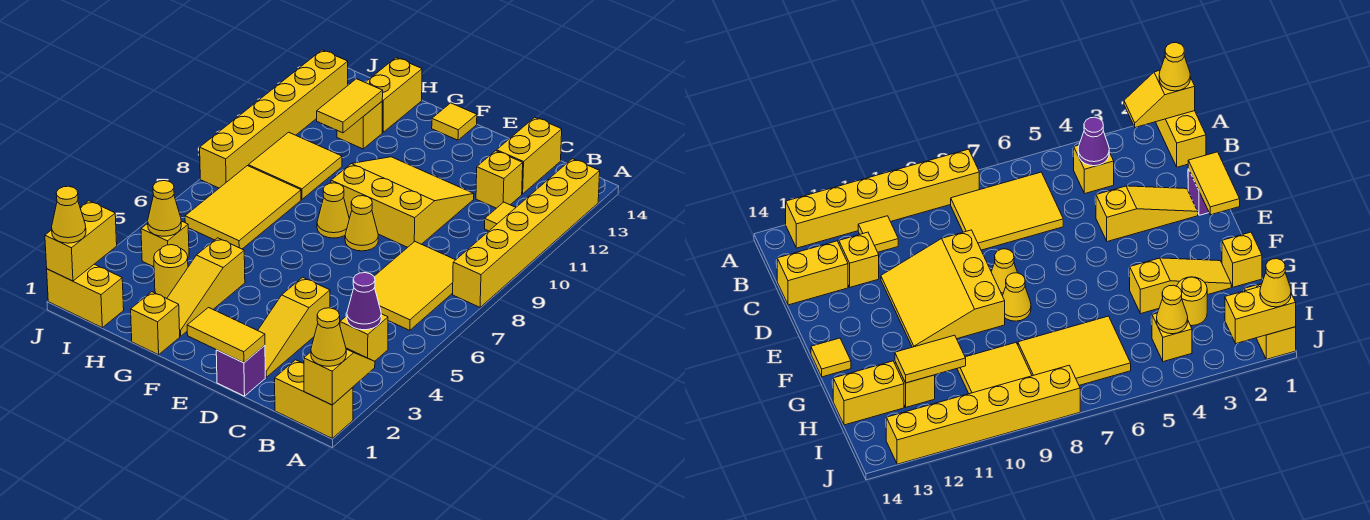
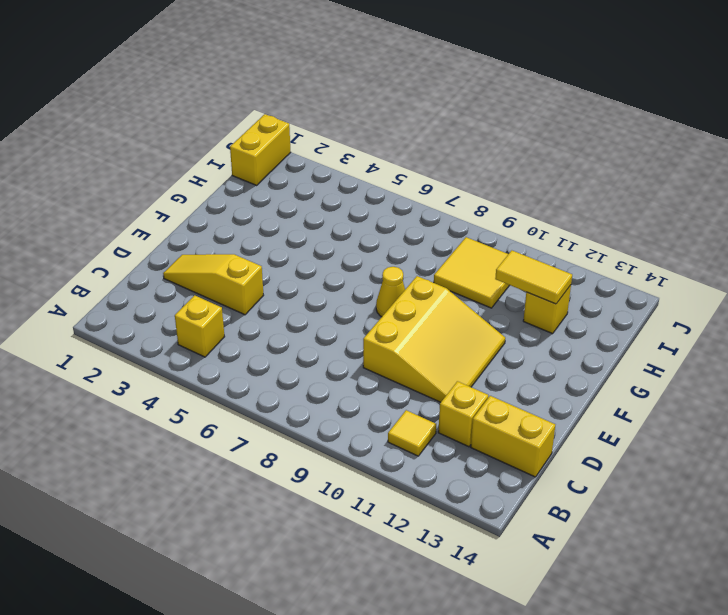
none -> yellow brick A1:B1 level 1
none -> yellow brick A8:A13 level 1
none -> yellow tile B6:C8 level 1
none -> purple brick D1 level 1

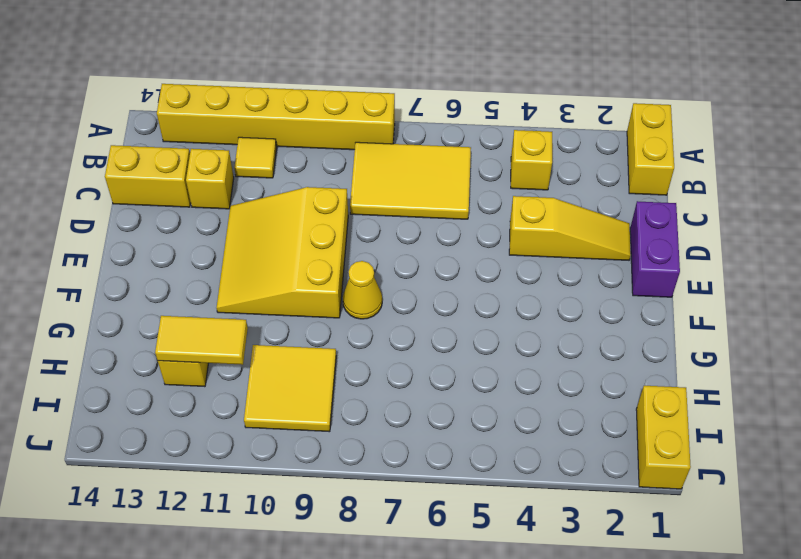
purple brick D1:E1 level 1 -> purple brick D1 level 1
none -> yellow cone E8 level 1
none -> yellow tile F14 level 1
none -> yellow brick G1 level 1
none -> yellow slope G2:G4 level 1 top 4

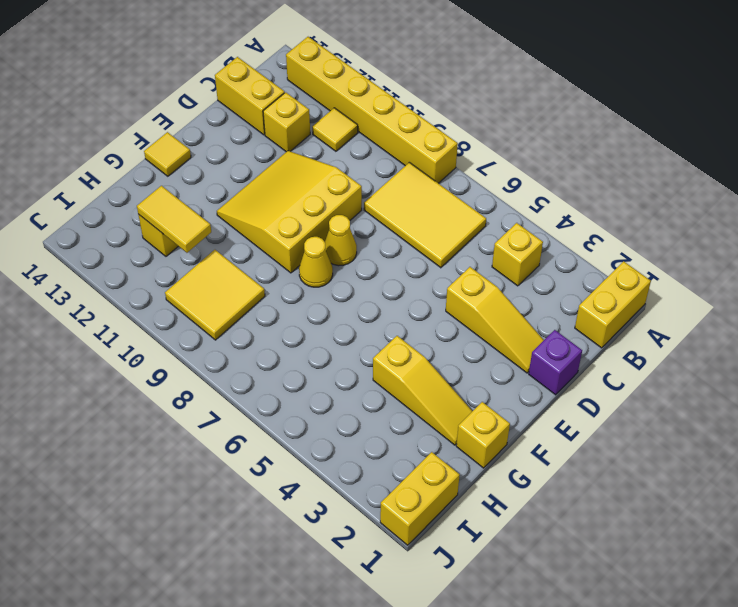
none -> yellow round brick H3 level 1
none -> yellow tile H6:I8 level 1
none -> yellow brick H13:H14 level 1
none -> yellow brick I4 level 1

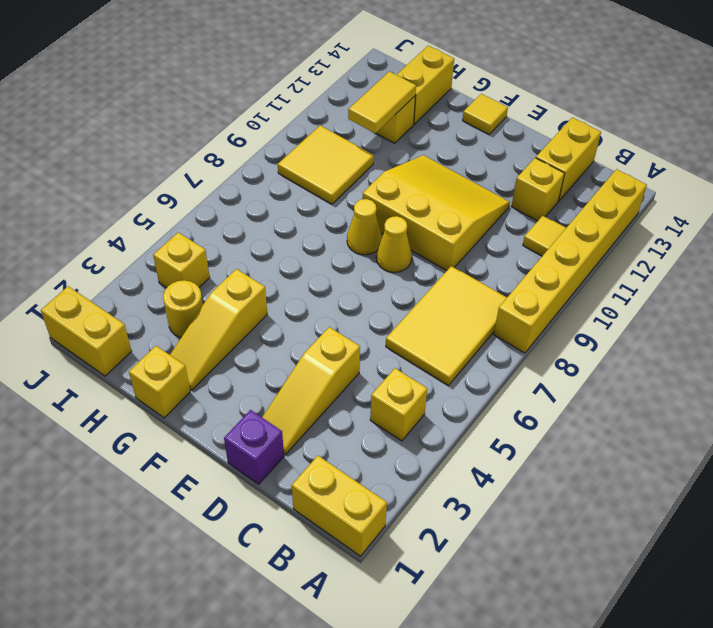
none -> yellow tile H6:I8 level 1
none -> yellow brick J8:J13 level 1
none -> yellow slope A1:A2 level 2 top 1
none -> purple cone B4 level 2

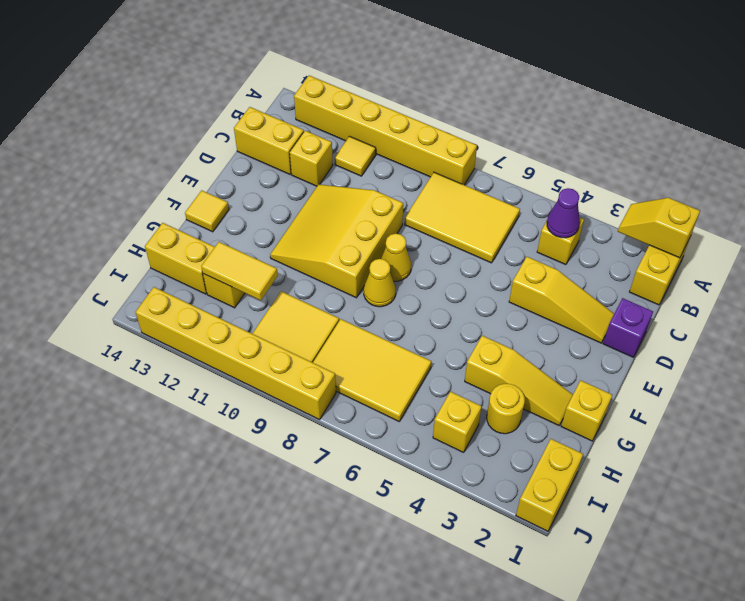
none -> yellow tile D1:E1 level 2
none -> yellow cone I4 level 2
none -> yellow brick J1:J2 level 2
none -> yellow cone A1 level 3

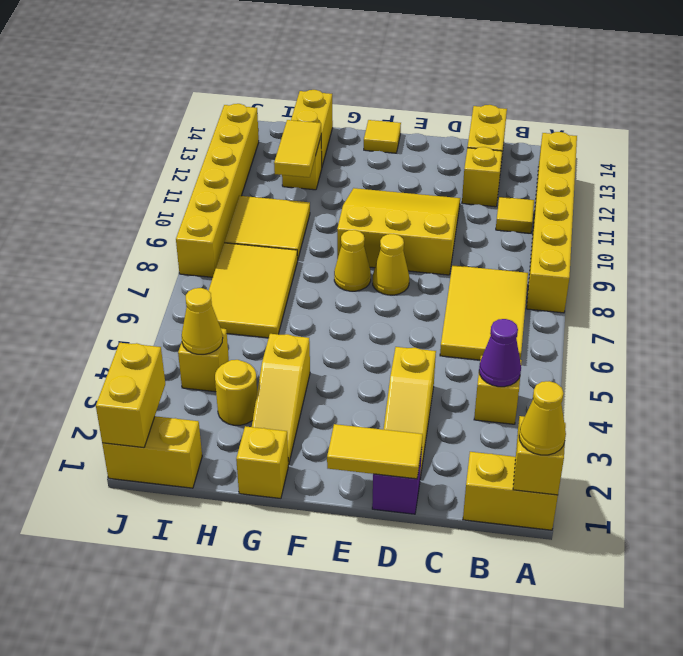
none -> yellow cone J1 level 3

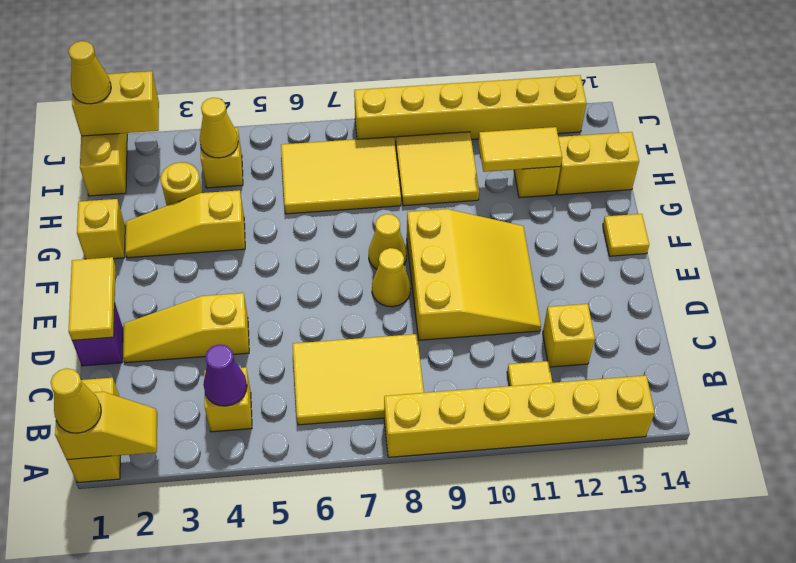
none -> yellow brick C13:C14 level 1

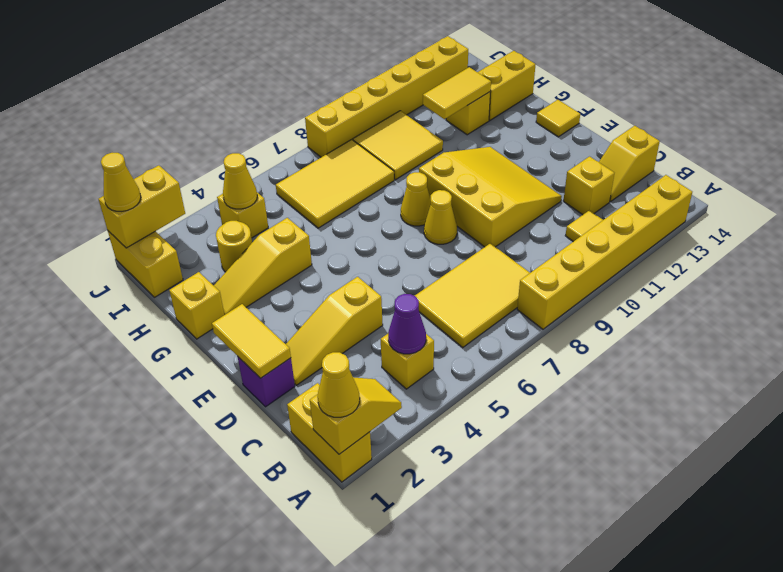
yellow slope C13:C14 level 1 top 14 -> yellow brick C13:C14 level 1

